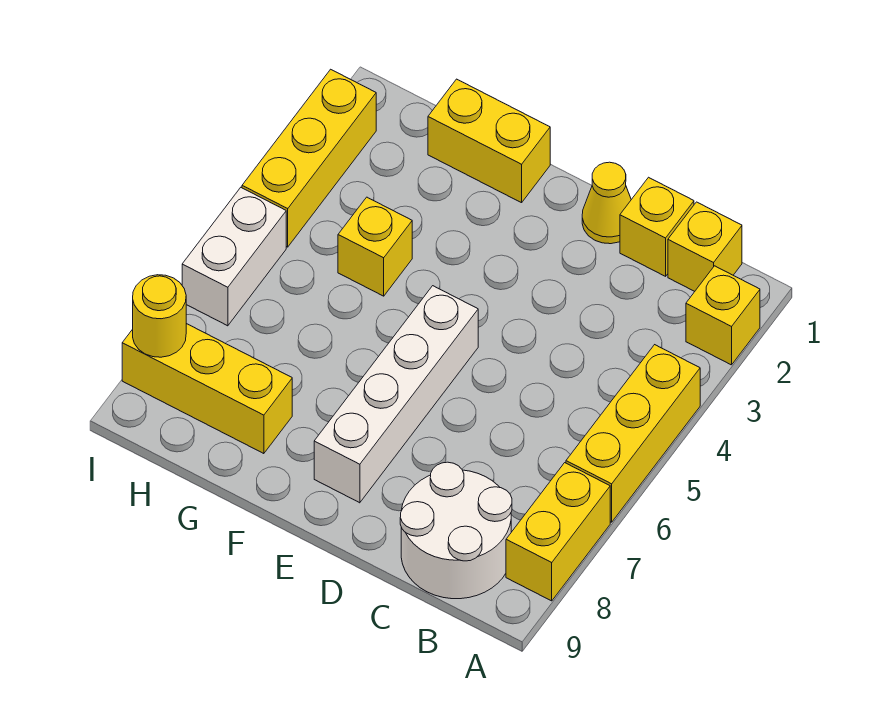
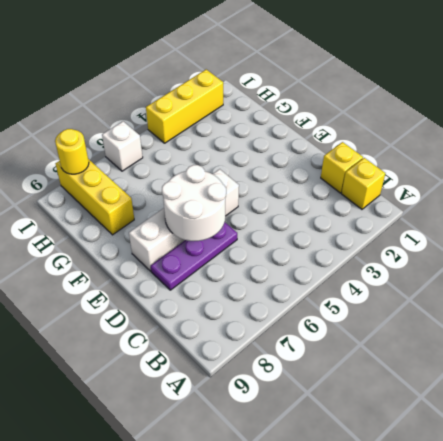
purple plate D6:D8 level 1 -> none
white round brick D6:E7 level 2 -> white round brick B8:C9 level 1
white brick I6 level 1 -> white brick I5:I6 level 1
none -> yellow brick A2 level 1
none -> yellow brick A4:A6 level 1
none -> yellow brick A7:A8 level 1

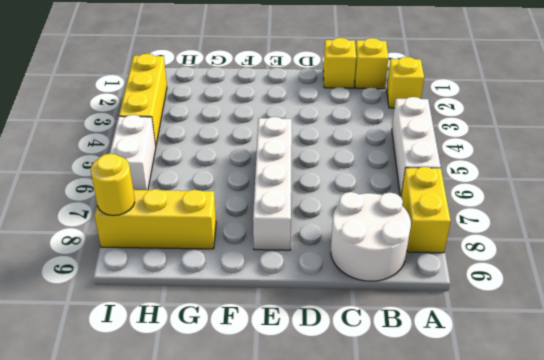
white brick A4:A6 level 1 -> yellow brick A4:A6 level 1
none -> yellow cone D1 level 1
none -> yellow brick F1:G1 level 1
none -> yellow brick G4 level 1

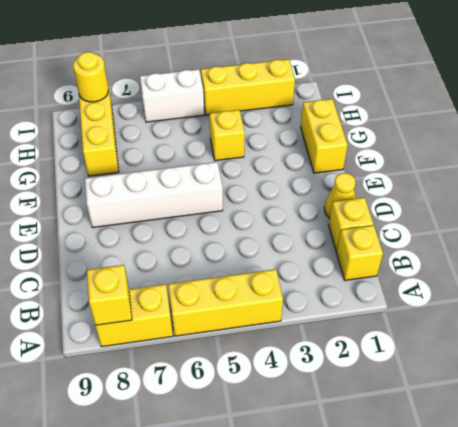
yellow brick A8 level 2 -> yellow brick A2 level 1
none -> white round brick B8:C9 level 1

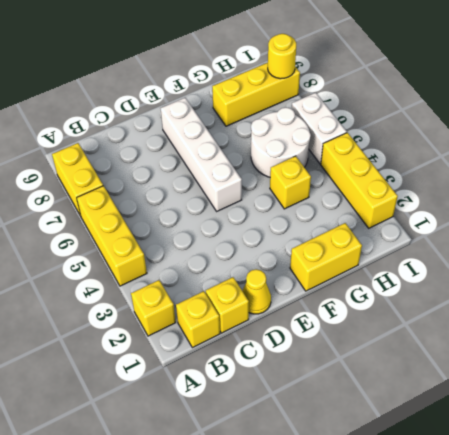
white round brick G5:H6 level 1 -> white round brick B8:C9 level 1

